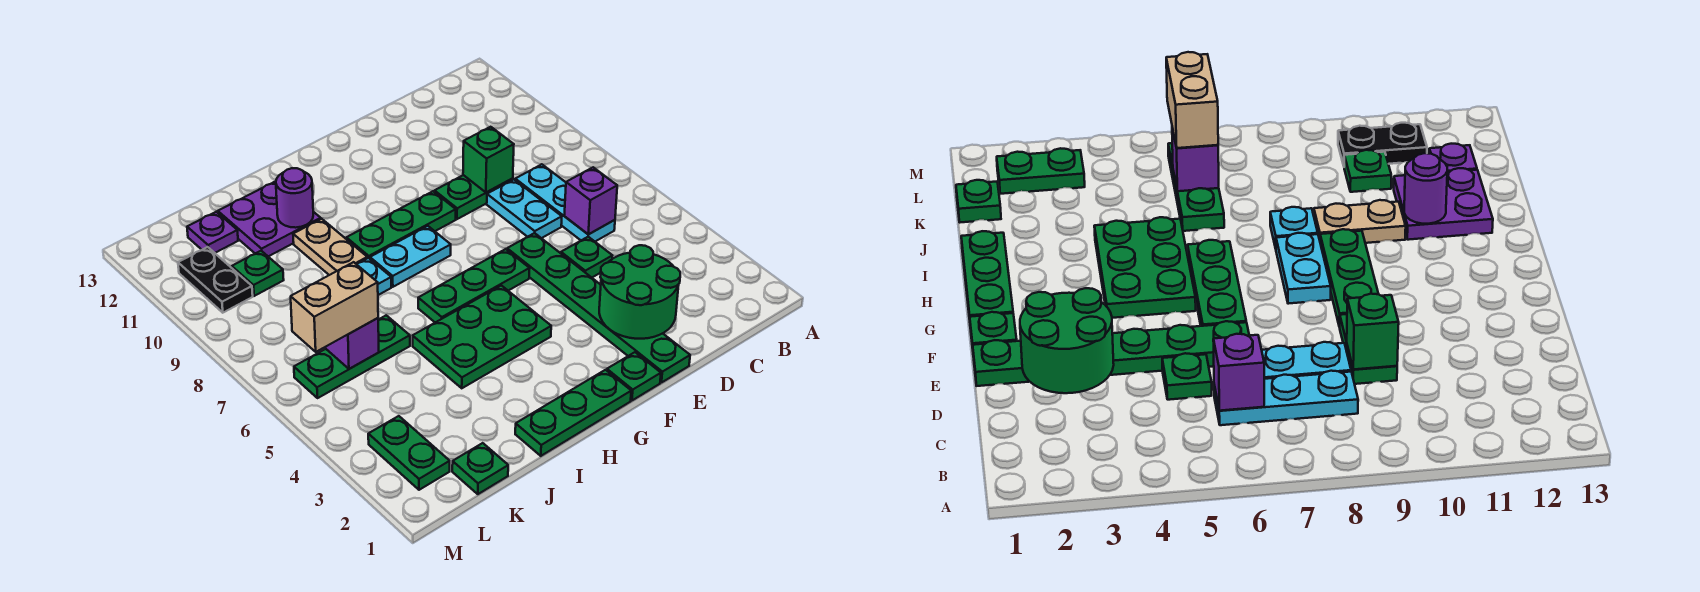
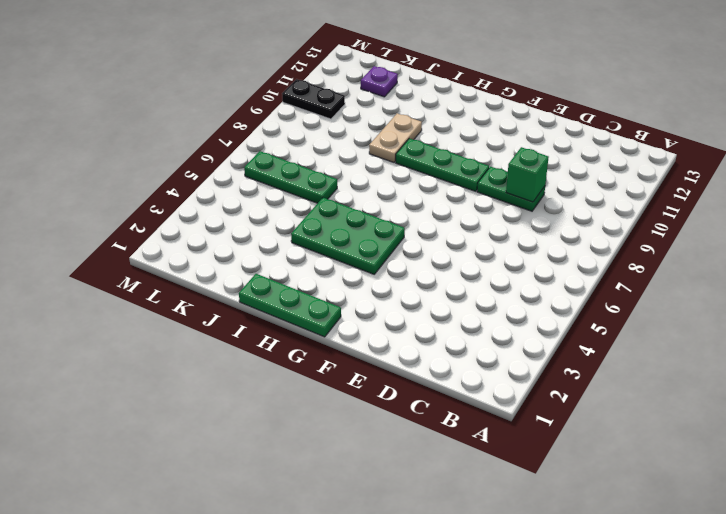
black plate L10:M10 level 1 -> black plate L10:L11 level 1
none -> cyan plate C6:C8 level 1
none -> green plate D5 level 1
none -> cyan plate D7:D8 level 1

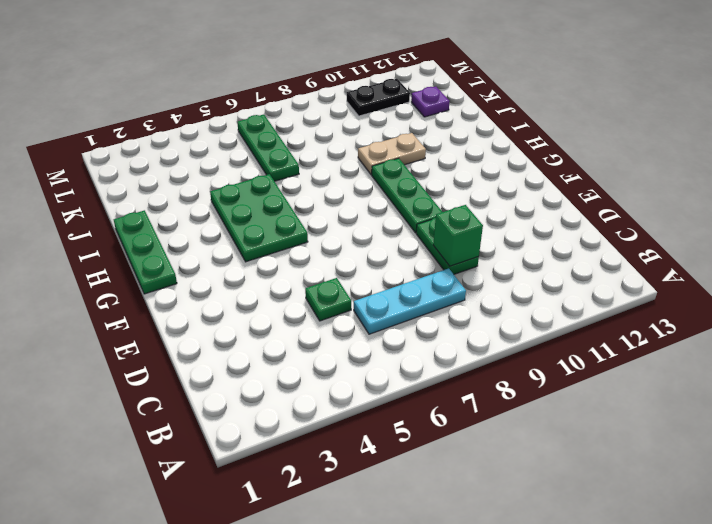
none -> cyan plate D7:D8 level 1
none -> green plate E1:E6 level 1
none -> green plate F1 level 1

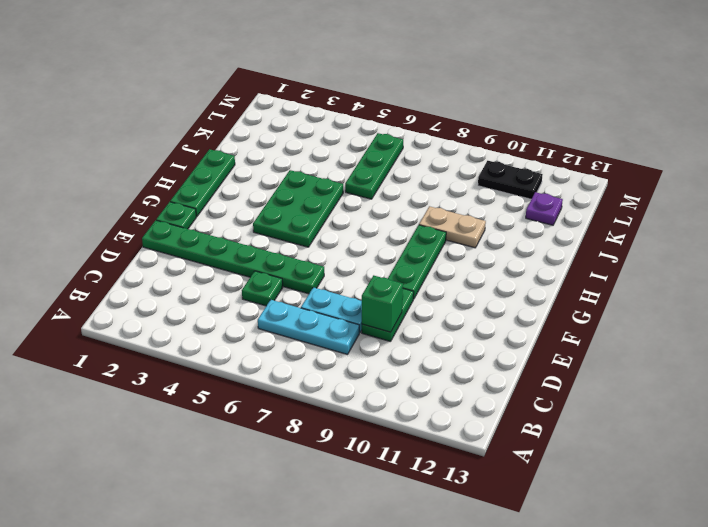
none -> green plate F6:H6 level 1
none -> cyan plate G8:H8 level 1
none -> cyan plate I8 level 1

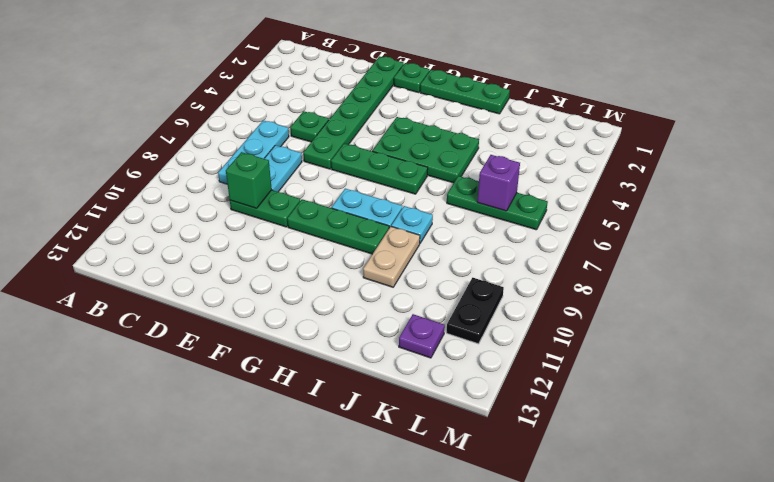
none -> purple plate I11:J12 level 1
none -> green plate K1 level 1
none -> green plate K10 level 1

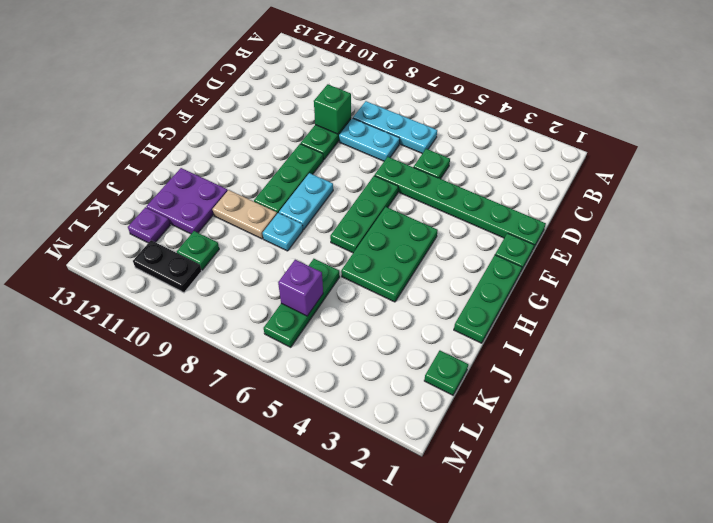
none -> green plate L2:L3 level 1
none -> purple brick C6 level 2
none -> green round brick D2:E3 level 2

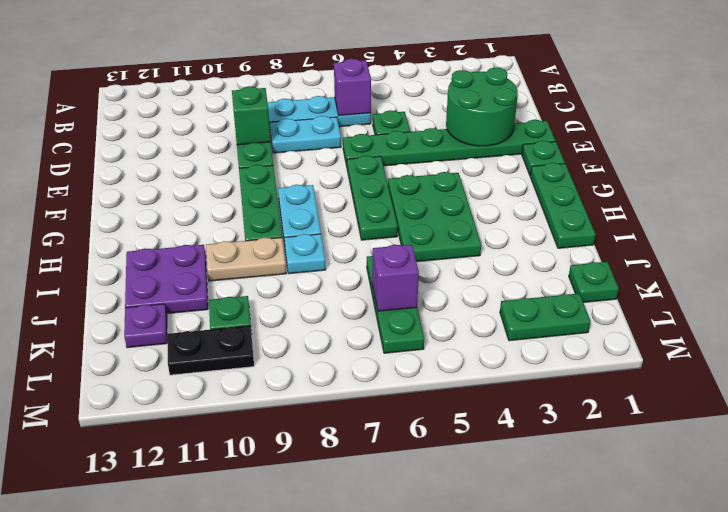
none -> purple round brick I11 level 2
none -> tan brick K6:L6 level 3

